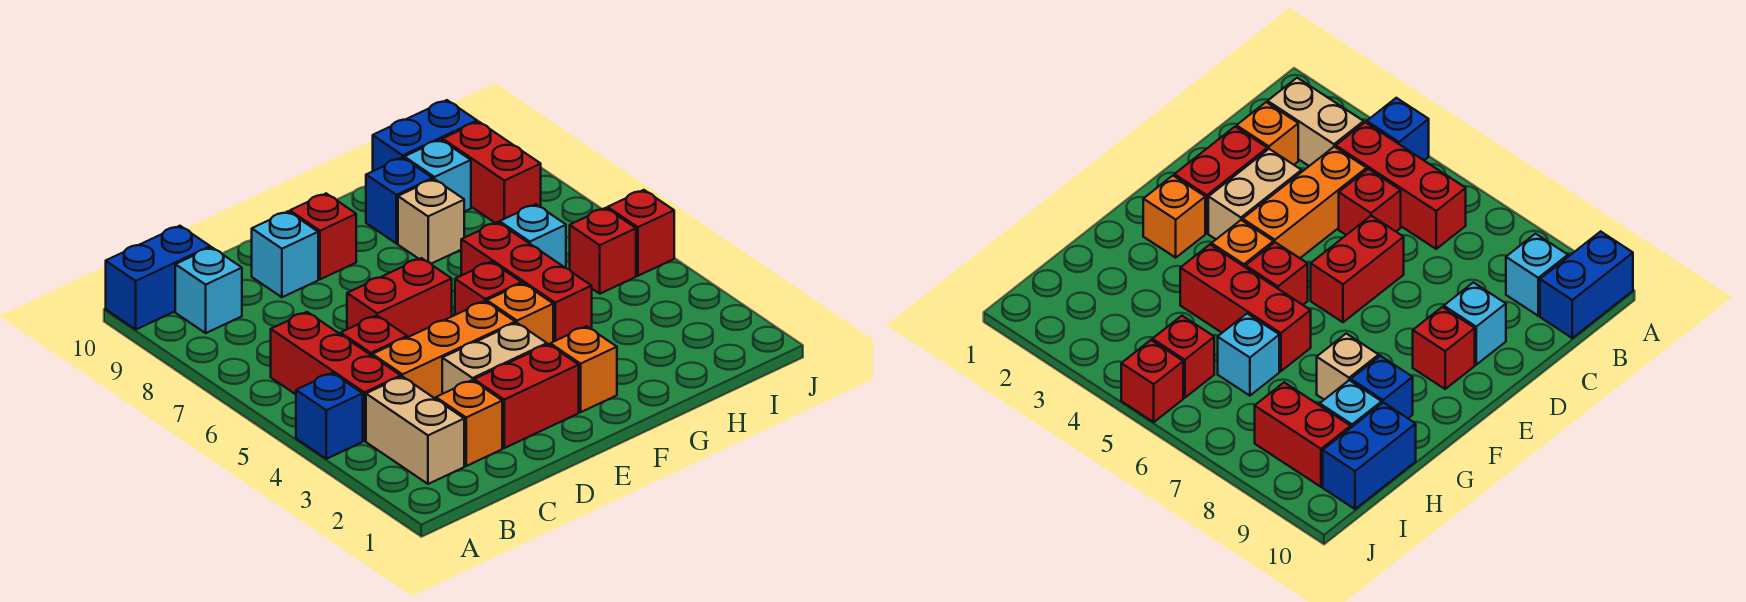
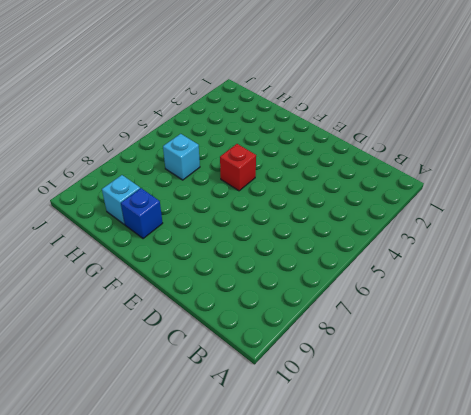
none -> blue brick A4 level 1
none -> blue brick A10:B10 level 1
none -> tan brick B2:B3 level 1

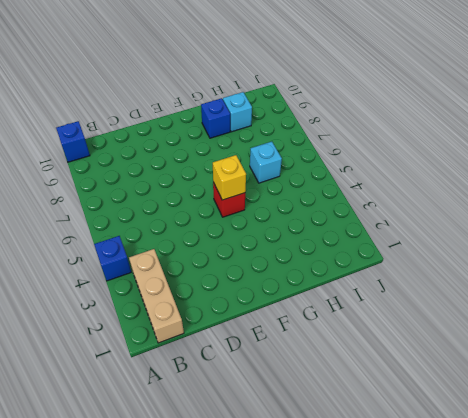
blue brick A10 level 1 -> blue brick A10:B10 level 1
tan brick B1:B3 level 1 -> tan brick B2:B3 level 1
yellow brick F5 level 2 -> none
none -> red brick B4:B6 level 1
none -> cyan brick B9 level 1
none -> orange brick C2 level 1

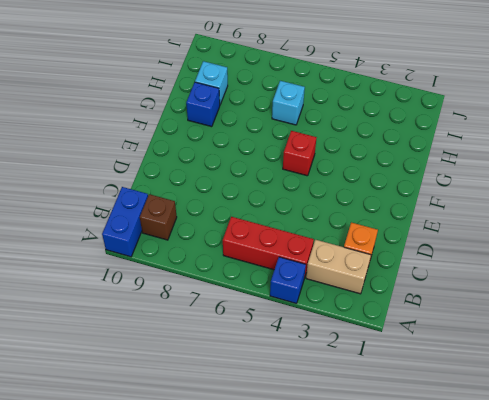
brown brick B9 level 1 -> cyan brick B9 level 1
none -> orange brick C4:E4 level 1
none -> red brick C5 level 1
none -> red brick D2:E2 level 1

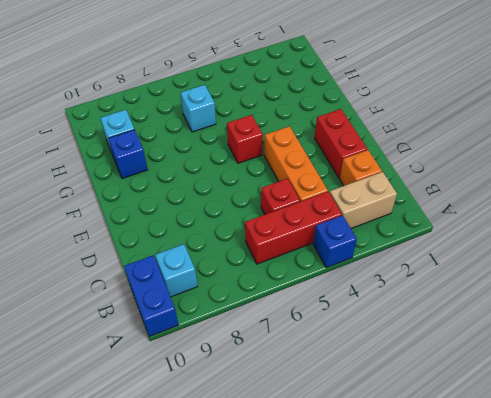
none -> tan brick D3:E3 level 1
none -> red brick D6:E6 level 1
none -> cyan brick D9 level 1

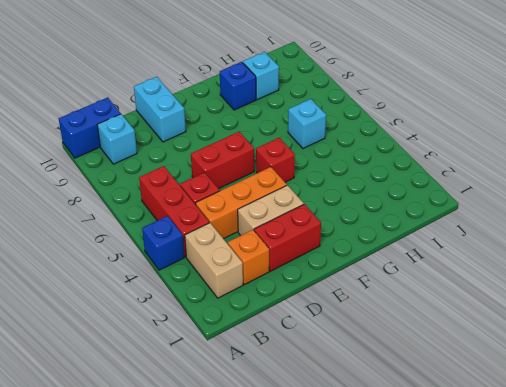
cyan brick D9:D10 level 1 -> cyan brick D9 level 1
none -> red brick E9 level 1
none -> orange brick F2 level 1
none -> orange brick F4 level 1

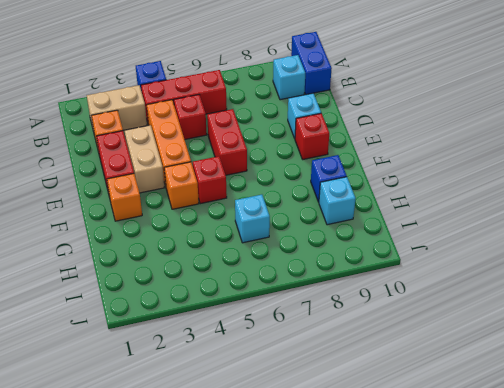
none -> red brick G4:G6 level 1
none -> tan brick G8 level 1
none -> blue brick H10:I10 level 1

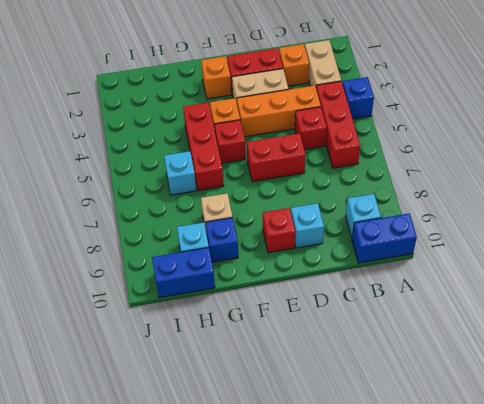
none -> red brick I5 level 1
none -> red brick I8:I9 level 1
none -> red brick J5 level 1

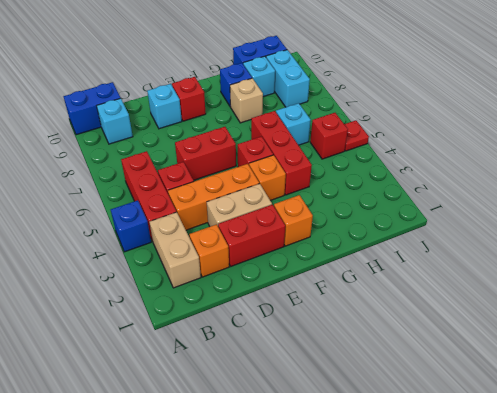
cyan brick I8:I9 level 1 -> red brick I8:I9 level 1
red plate J5 level 1 -> red brick J5 level 1

